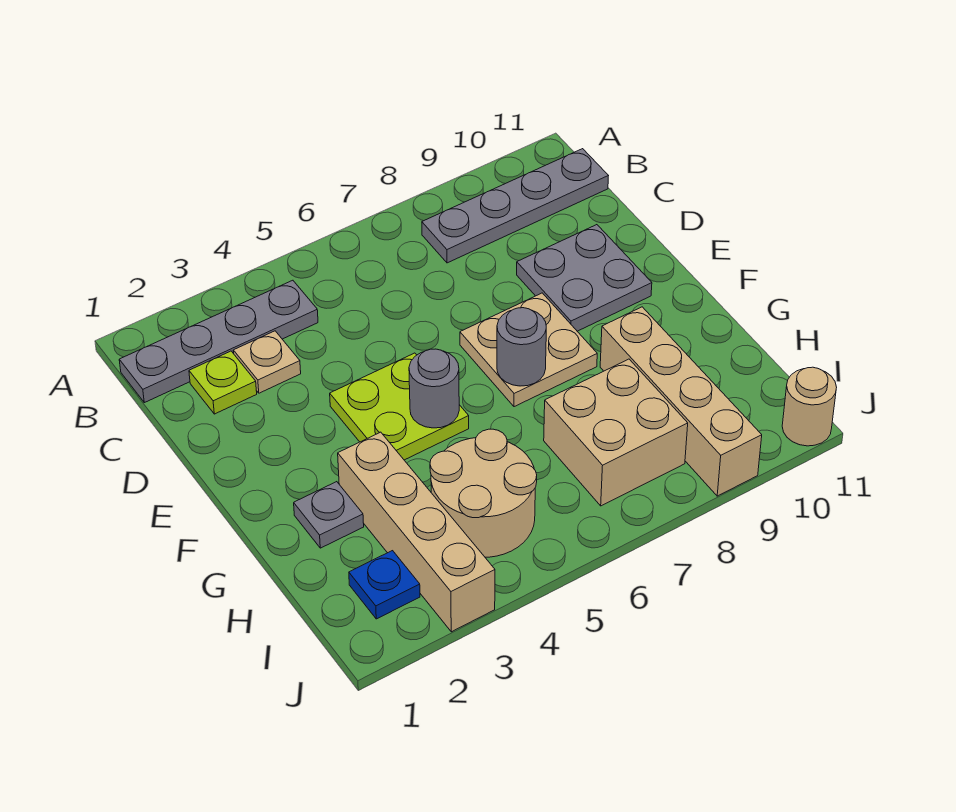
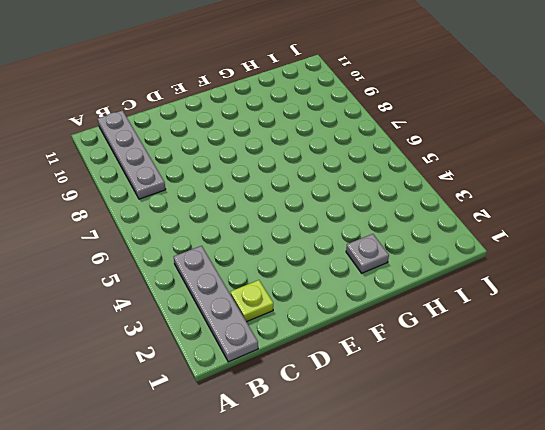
none -> tan plate C3 level 1
none -> grey plate D9:E10 level 1
none -> lime plate E4:F5 level 1

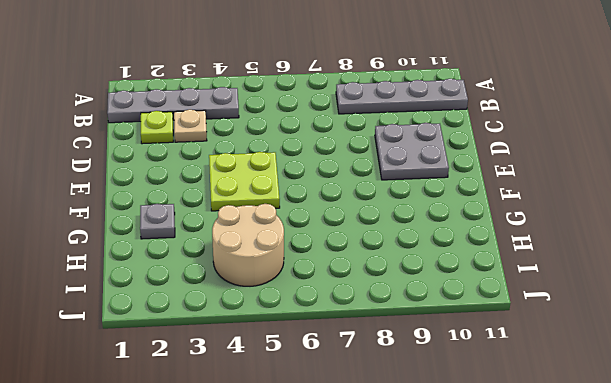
none -> tan plate E7:F8 level 1
none -> tan brick G3:J3 level 1
none -> tan brick G9:J9 level 1

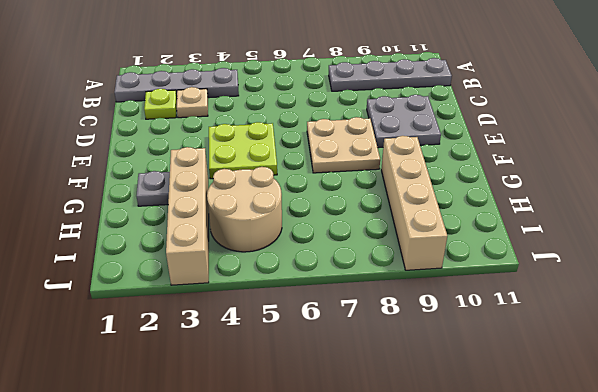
none -> tan brick H7:I8 level 1
none -> blue plate I2 level 1
none -> tan round brick J11 level 1

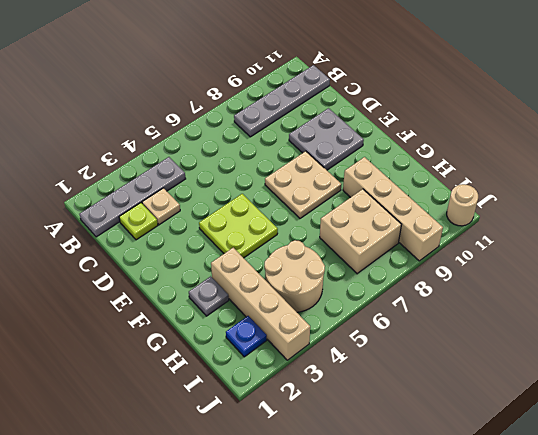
none -> grey round brick F5 level 2
none -> grey round brick F7 level 2

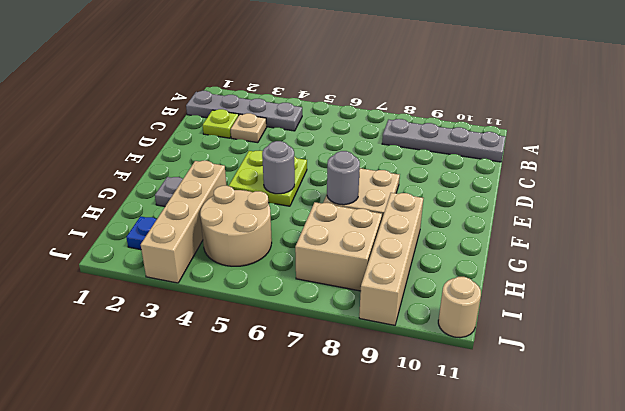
none -> grey plate D9:E10 level 1

